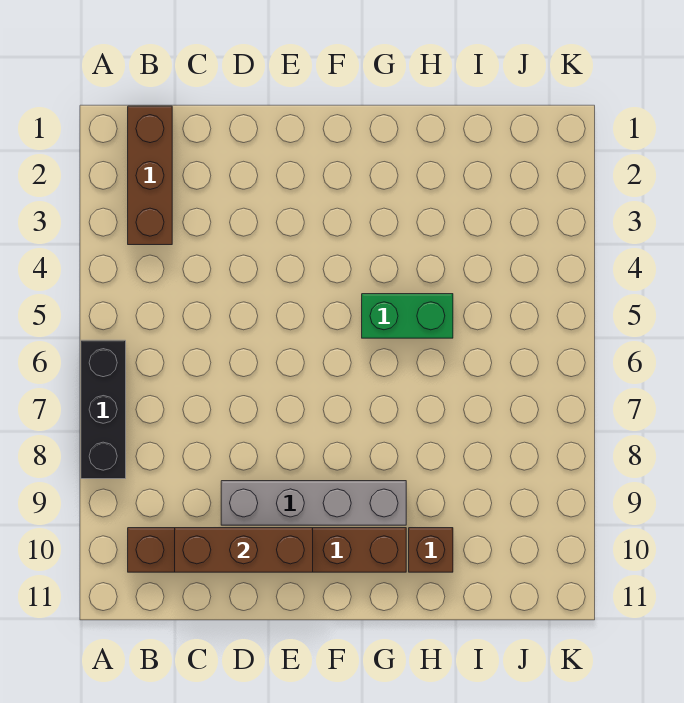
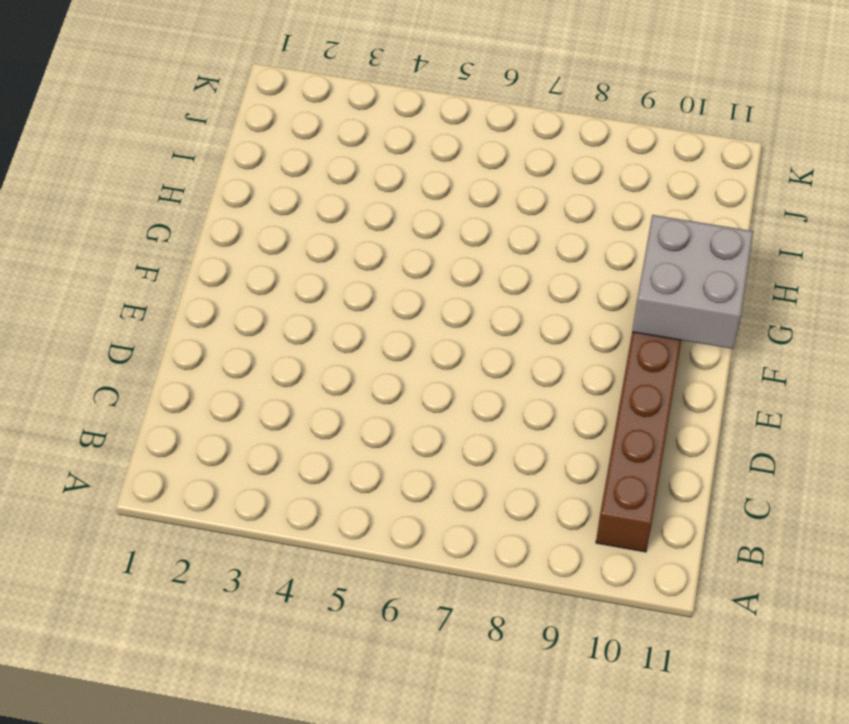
grey brick F10:G11 level 2 -> none
none -> black brick A6:A8 level 1
none -> brown brick B1:B3 level 1

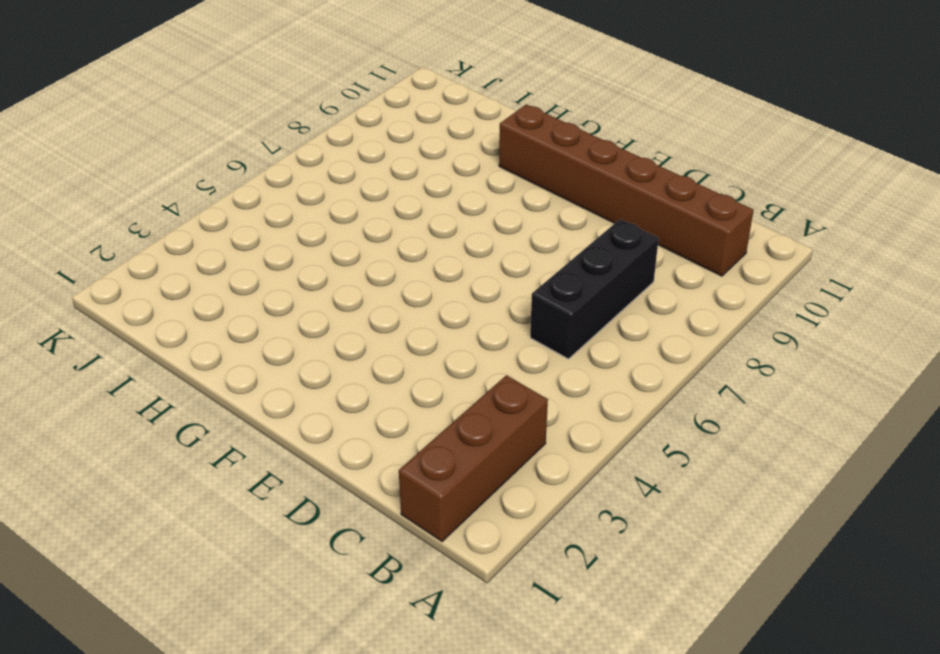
black brick C6:C8 level 1 -> black brick A6:A8 level 1
none -> grey brick D9:G9 level 1
none -> green brick G5:H5 level 1

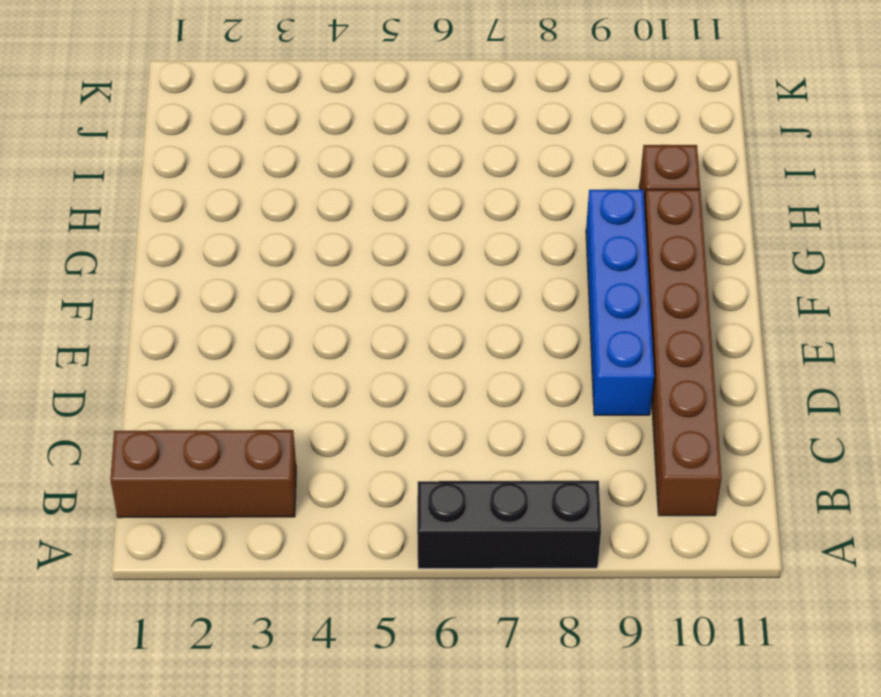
blue brick D9:G9 level 1 -> grey brick D9:G9 level 1
none -> green brick G5:H5 level 1
none -> brown brick C10:E10 level 2

